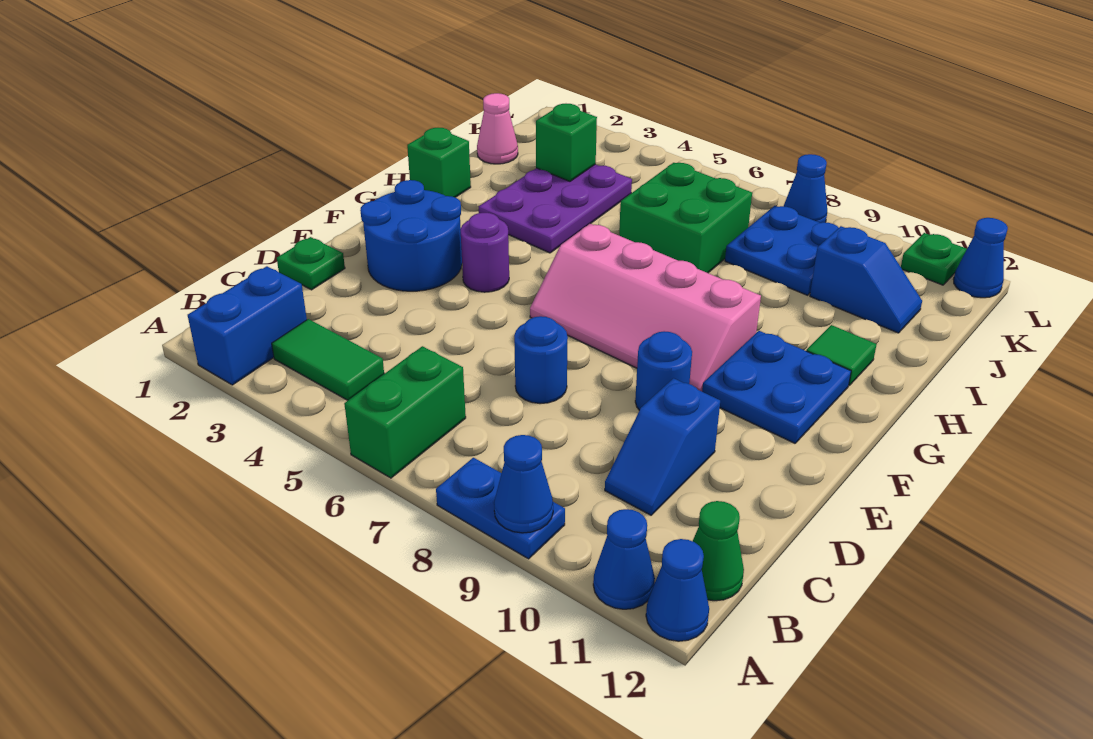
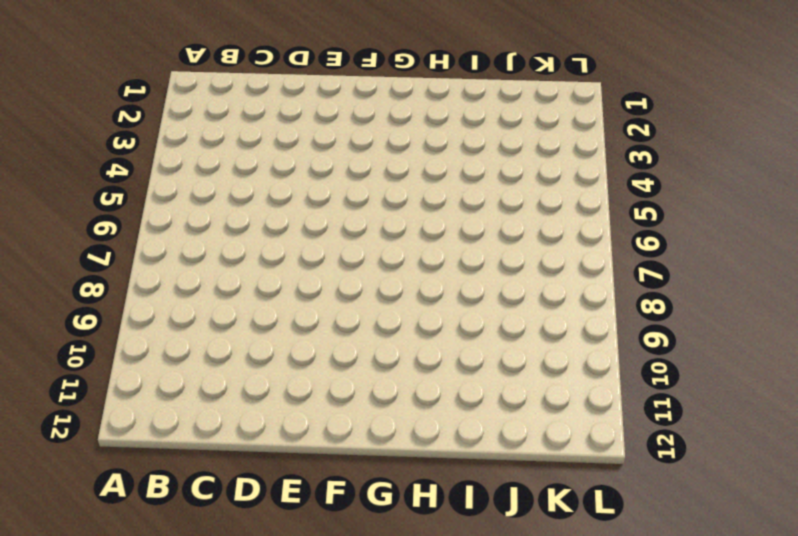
none -> blue brick A2:B2 level 1
none -> green brick A6:B6 level 1
none -> blue plate A8:A9 level 1

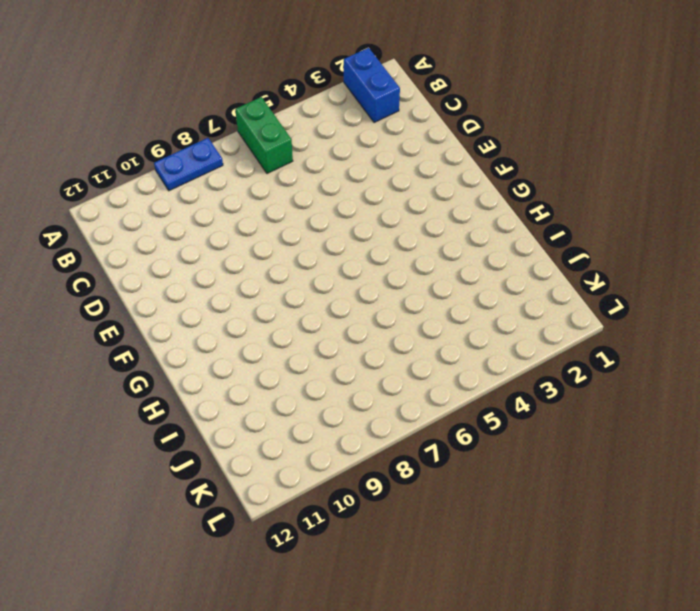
none -> blue cone A11 level 1
none -> blue cone A12 level 1
none -> green tile B3:B4 level 1

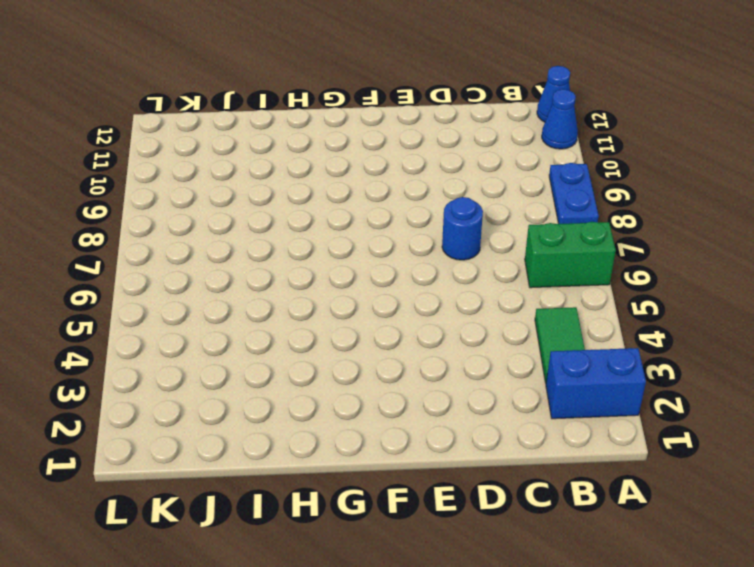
none -> green cone B12 level 1
none -> blue slope C10:D10 level 1 top D
none -> green plate D1 level 1

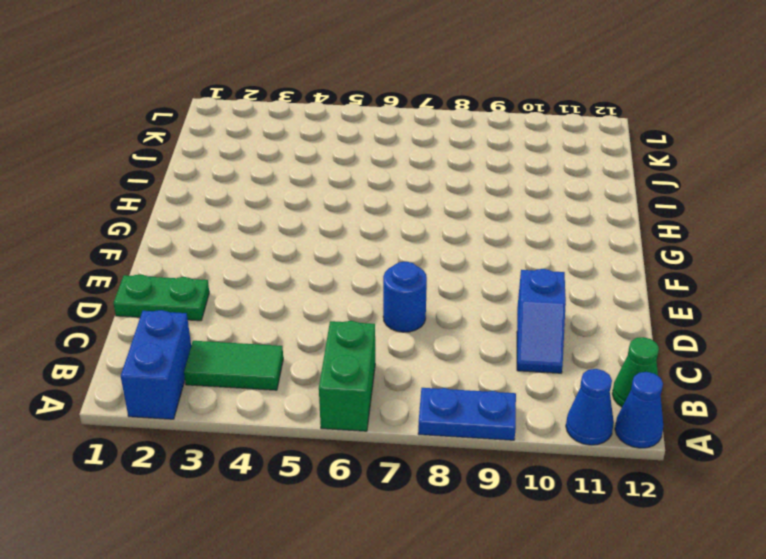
green plate D1:D2 level 1 -> green plate D1 level 1
none -> blue round brick E2:F3 level 1
none -> blue round brick E9 level 1
none -> purple round brick F4 level 1

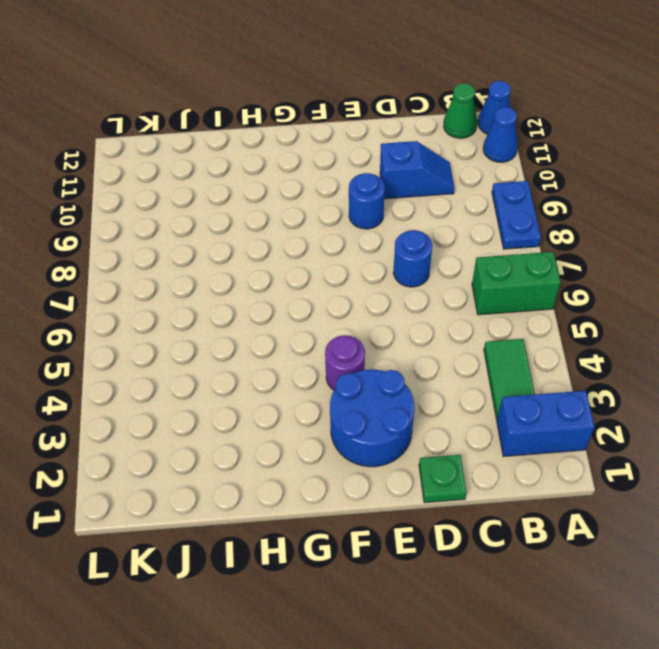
none -> pink slope F6:G9 level 1 top G
none -> blue plate F10:G11 level 1
none -> green brick H1 level 1

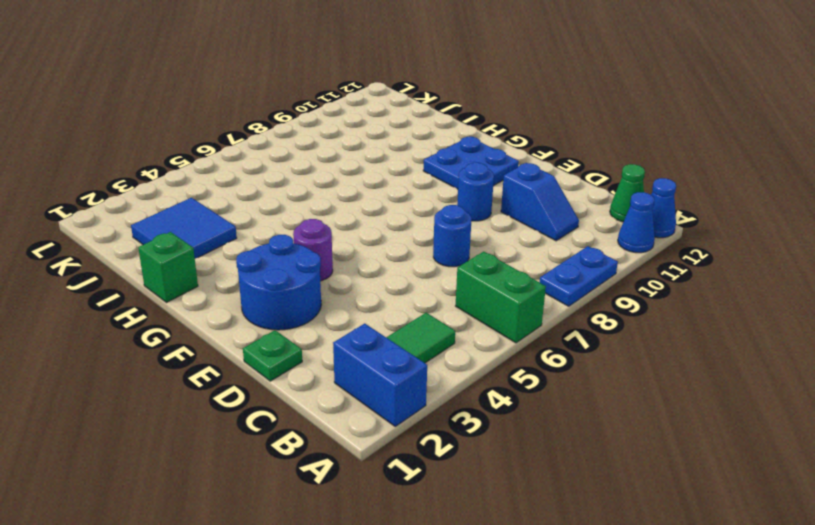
blue tile I2:J3 level 1 -> purple plate H3:J4 level 1
none -> pink slope F6:G9 level 1 top G
none -> green tile H11 level 1
none -> green brick I6:J7 level 1

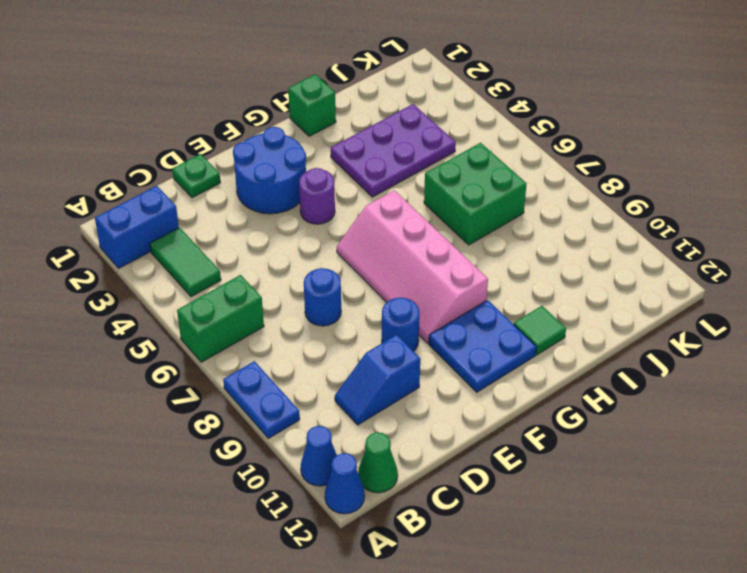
none -> pink cone J1 level 1
none -> blue plate J8:K9 level 1
none -> blue slope J10:J11 level 1 top 10

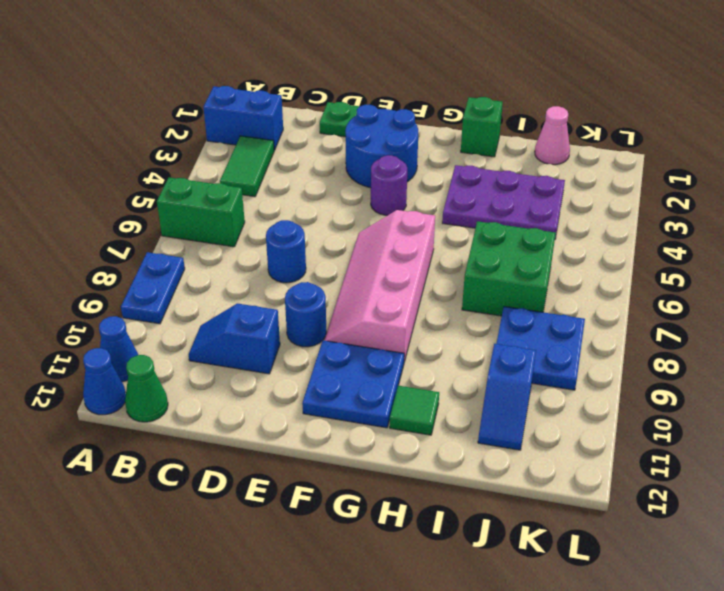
none -> blue cone L8 level 1
none -> green plate L11 level 1
none -> blue cone L12 level 1

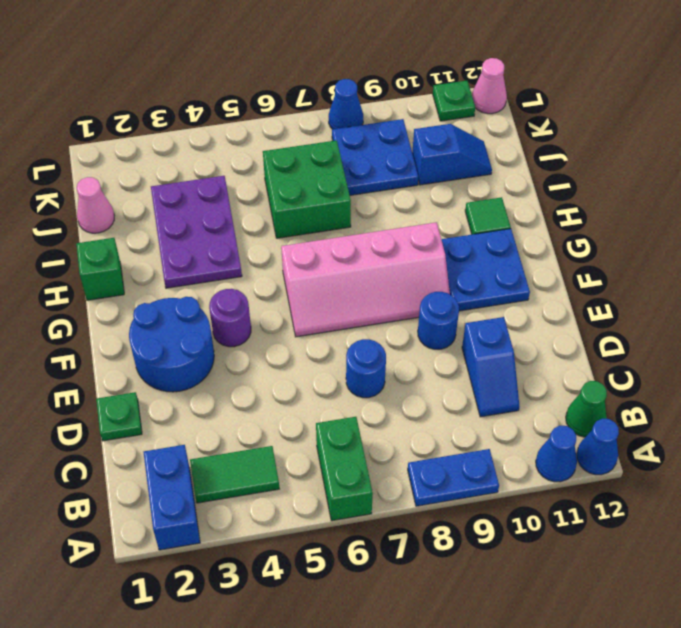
pink cone L12 level 1 -> blue cone L12 level 1
none -> blue cone A9 level 2
none -> green brick J3 level 2

